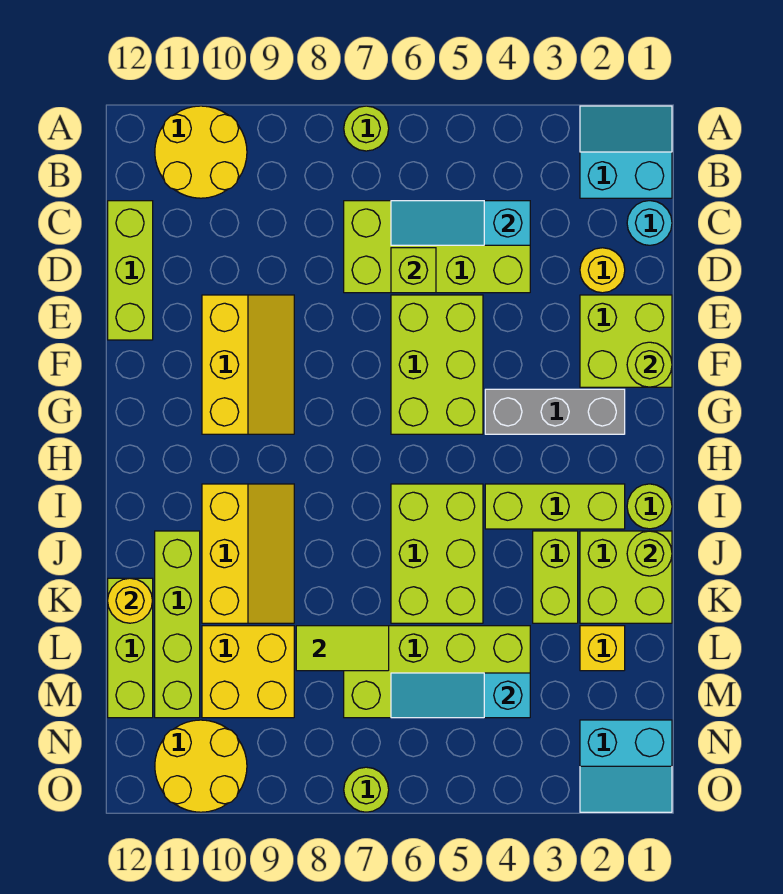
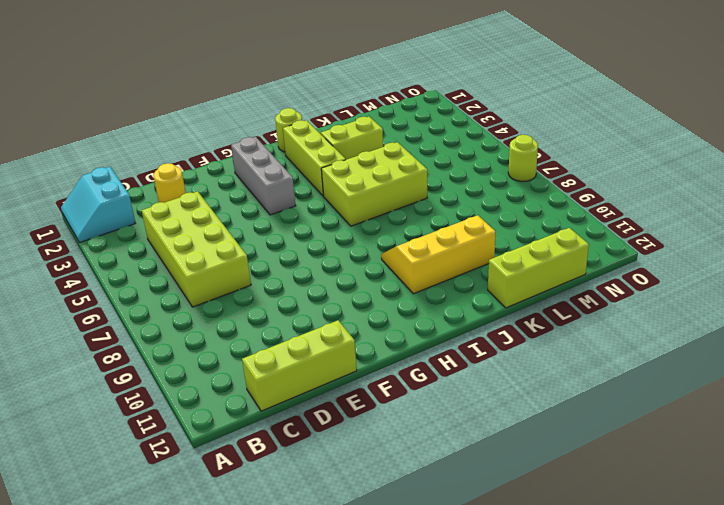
none -> lime round brick A7 level 1
none -> yellow round brick A10:B11 level 1
none -> cyan round brick C1 level 1
none -> lime brick E1:F2 level 1

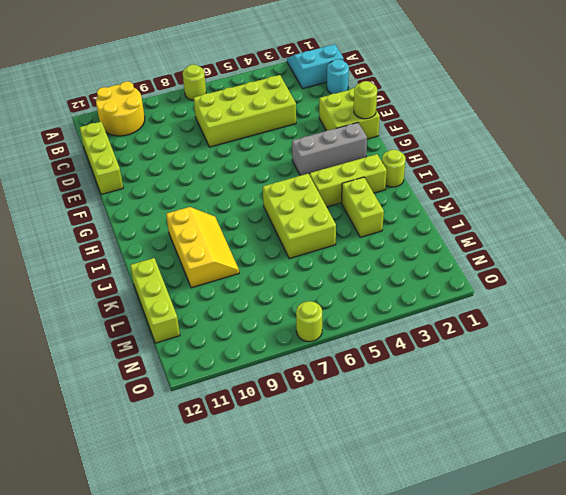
none -> yellow round brick D2 level 1
none -> lime brick E5:G6 level 1
none -> yellow slope E9:G10 level 1 top 10
none -> lime brick J1:K2 level 1

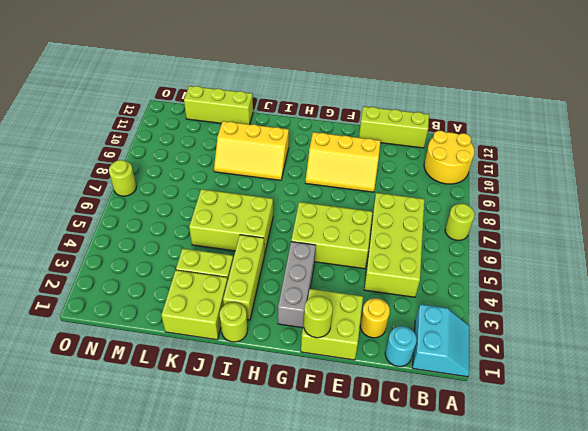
none -> lime brick J11:M11 level 1
none -> yellow brick L2 level 1
none -> lime brick L4:M7 level 1
none -> yellow brick L9:M10 level 1

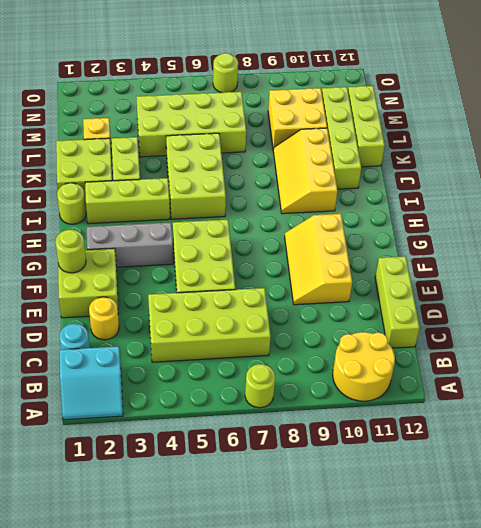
none -> cyan slope N1:O2 level 1 top N
none -> yellow round brick N10:O11 level 1
none -> cyan slope C4:C6 level 2 top 4
none -> lime brick D6 level 2

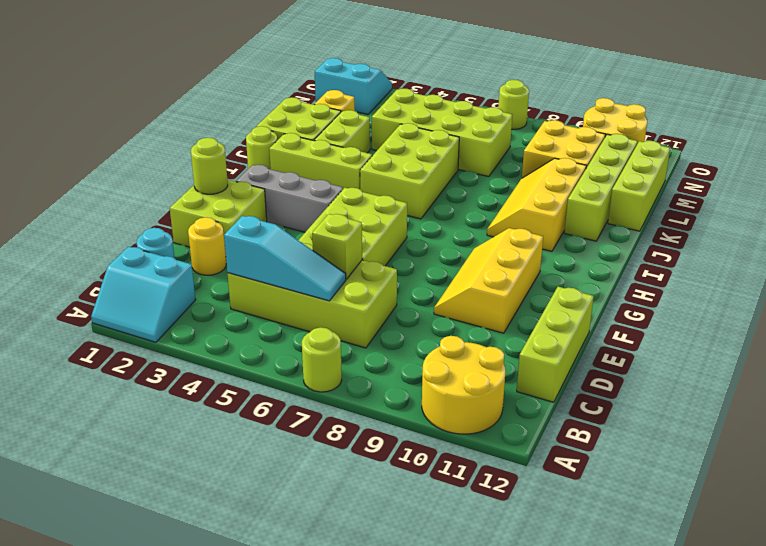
none -> lime round brick J1 level 2
none -> yellow round brick K12 level 2
none -> lime tile L7:L8 level 2
none -> cyan slope M4:M6 level 2 top 4

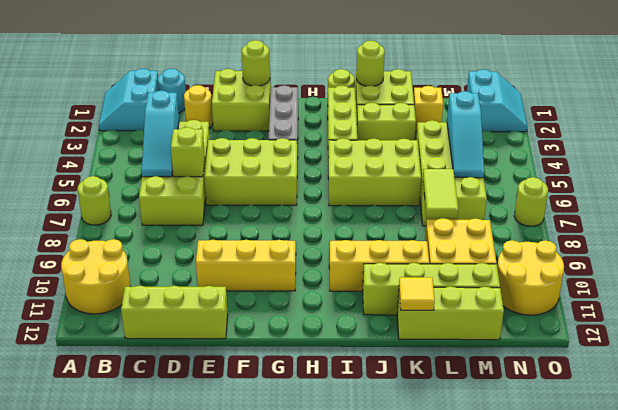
yellow tile K12 level 2 -> yellow round brick K12 level 2

